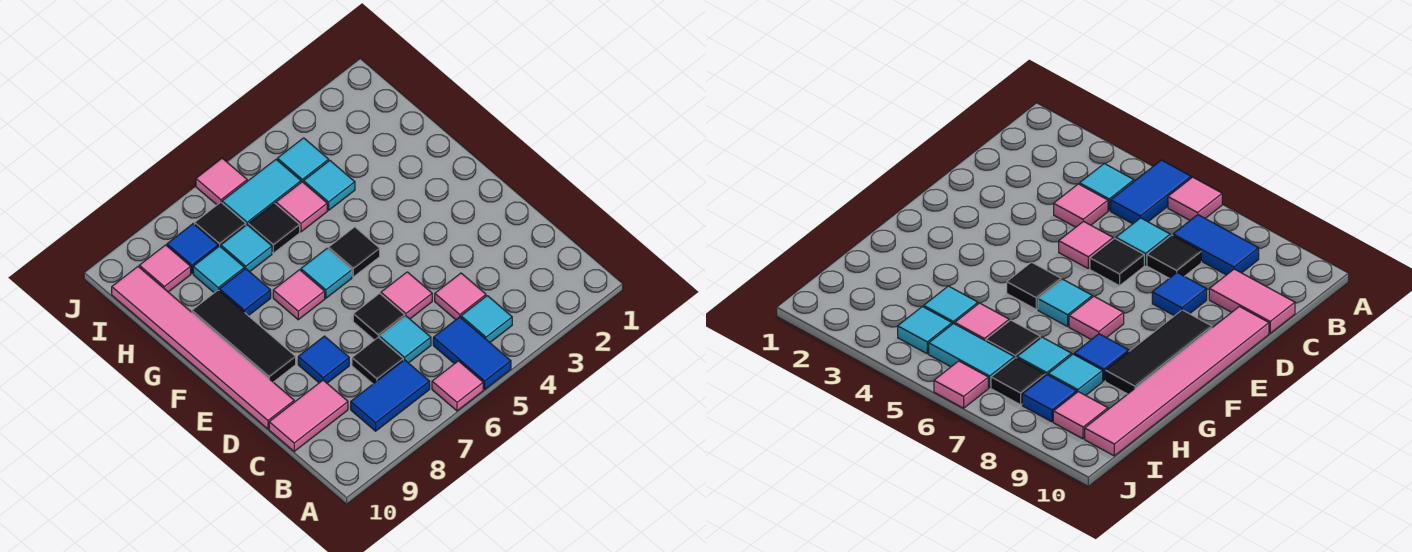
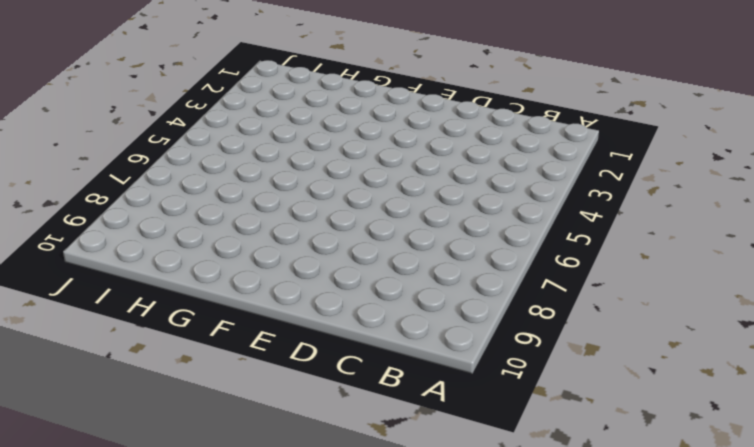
none -> blue tile A5:B5 level 1
none -> pink tile A6 level 1
none -> cyan tile B4 level 1

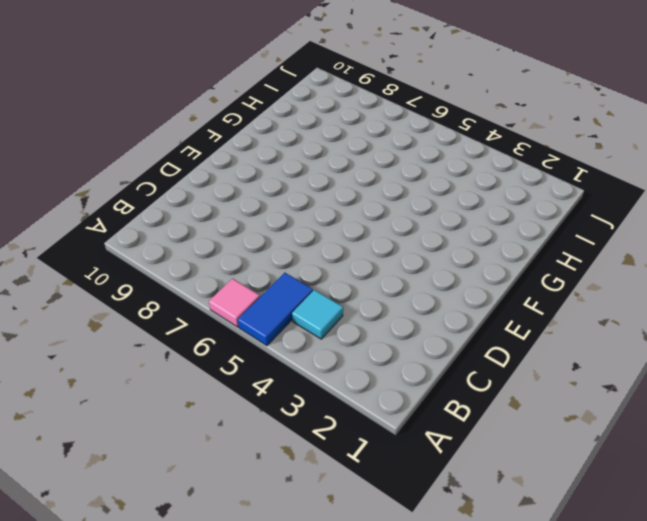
none -> blue tile B7:B8 level 1
none -> pink tile C4 level 1
none -> cyan tile C6 level 1

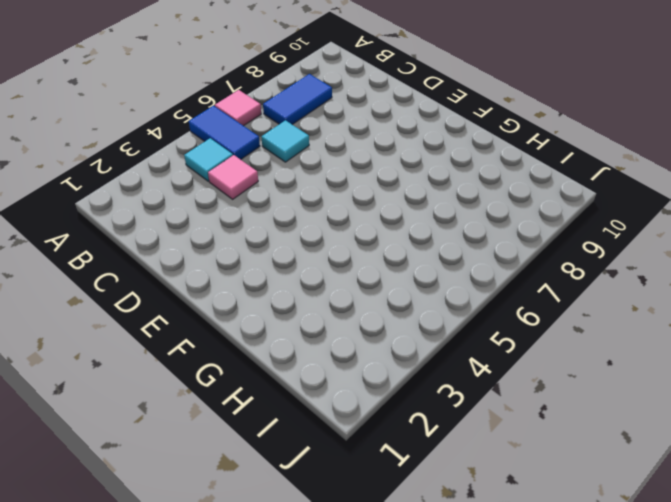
none -> black tile C7 level 1
none -> pink tile C9:C10 level 1
none -> pink tile D5 level 1

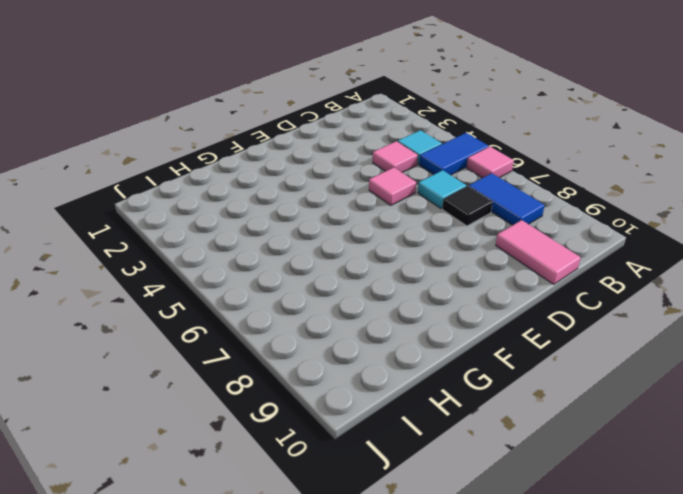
none -> black tile D6 level 1
none -> blue tile D8 level 1
none -> pink tile D10:I10 level 1

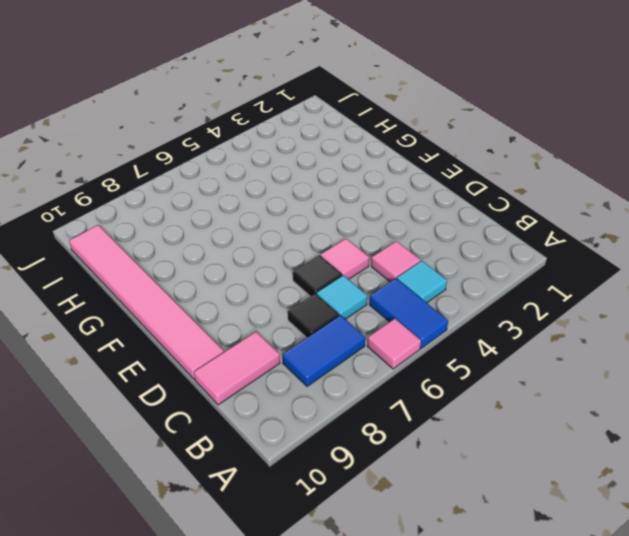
none -> blue tile D8 level 1
none -> black tile E9:G9 level 1
none -> black tile F5 level 1

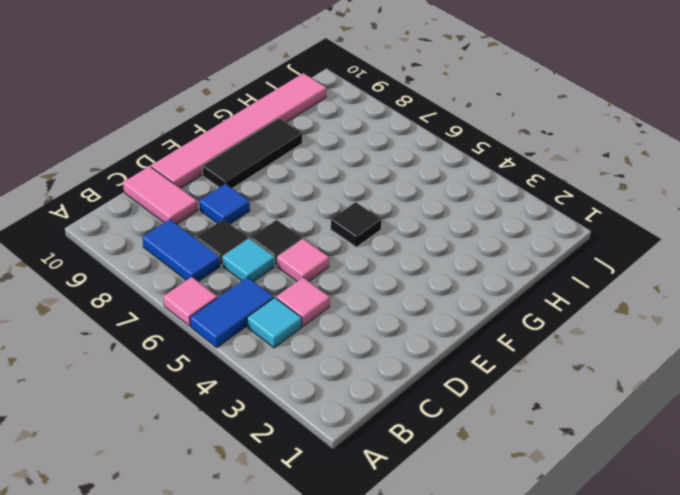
none -> cyan tile F6 level 1
none -> pink tile F7 level 1
none -> blue tile G8 level 1

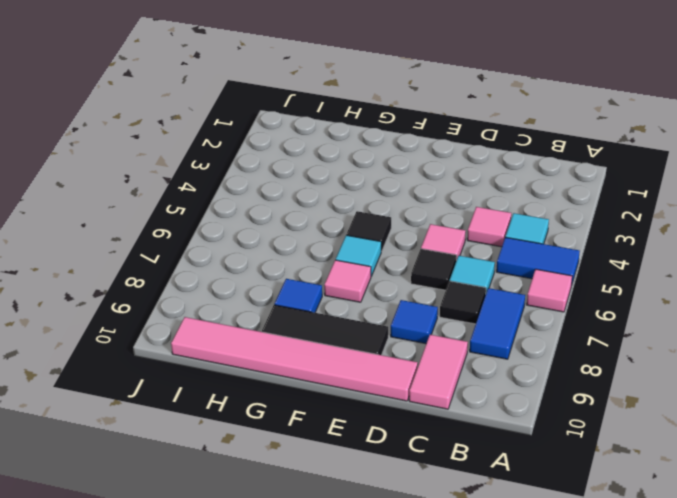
none -> cyan tile H4 level 1
none -> pink tile H5 level 1
none -> black tile H6 level 1

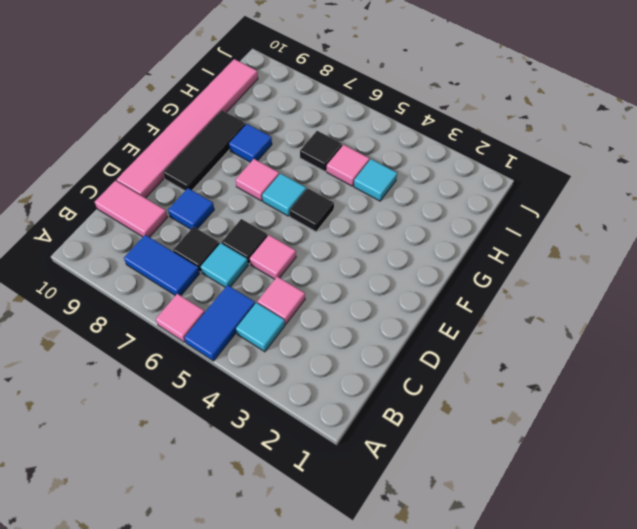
none -> cyan tile H7 level 1
none -> cyan tile H8 level 1
none -> cyan tile I4 level 1

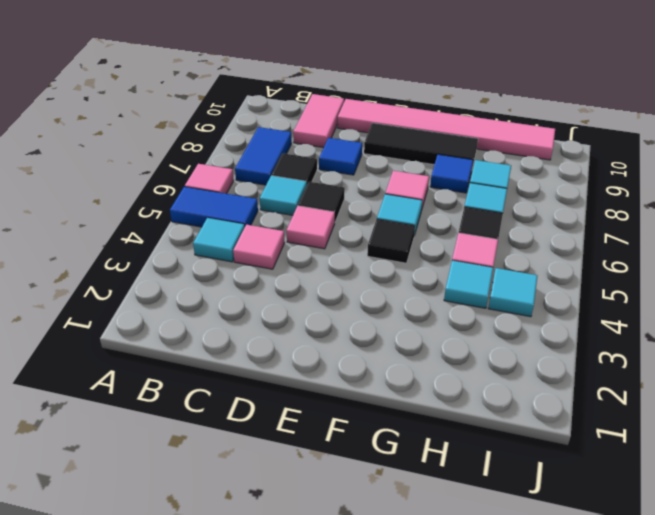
none -> cyan tile I5:I6 level 1
none -> black tile I7 level 1
none -> blue tile I8 level 1

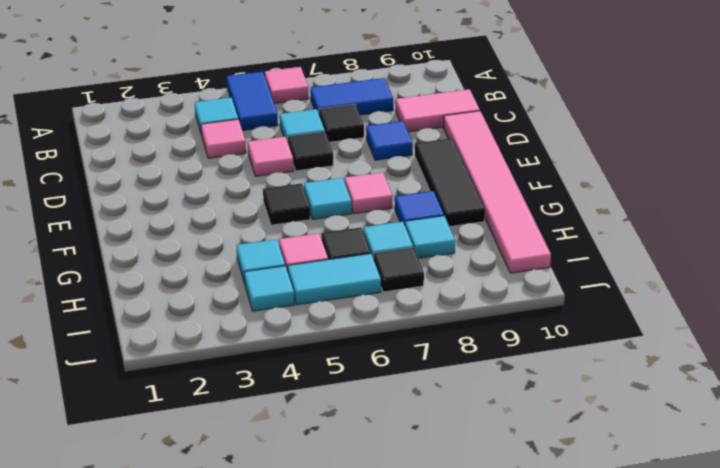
none -> blue tile I8 level 1
none -> pink tile I9 level 1
none -> pink tile J6 level 1

